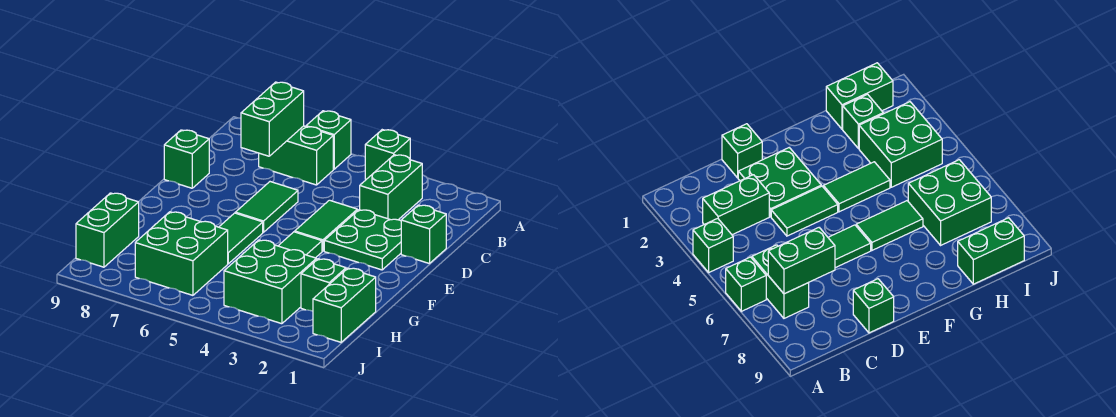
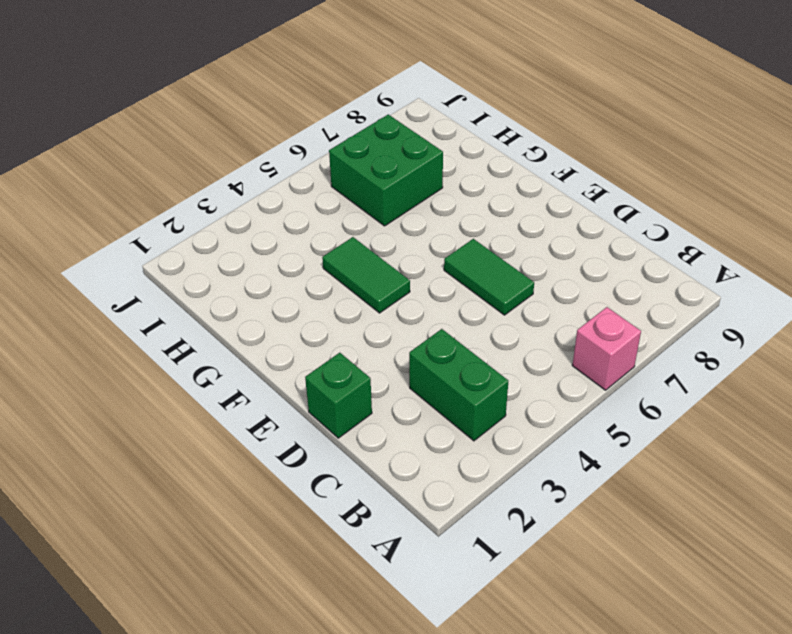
pink brick A6 level 1 -> green brick A6 level 1
none -> green brick A4 level 1
none -> green brick B6:B7 level 1
none -> green plate D2:E3 level 1

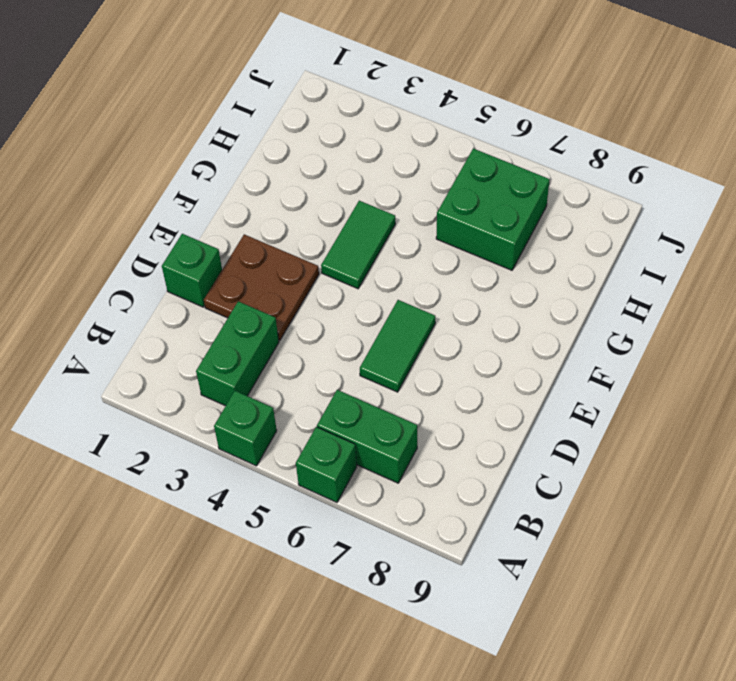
brown plate D2:E3 level 1 -> green plate D2:E3 level 1
none -> green tile D4:E4 level 1
none -> green brick D9 level 1
none -> green tile F6:G6 level 1

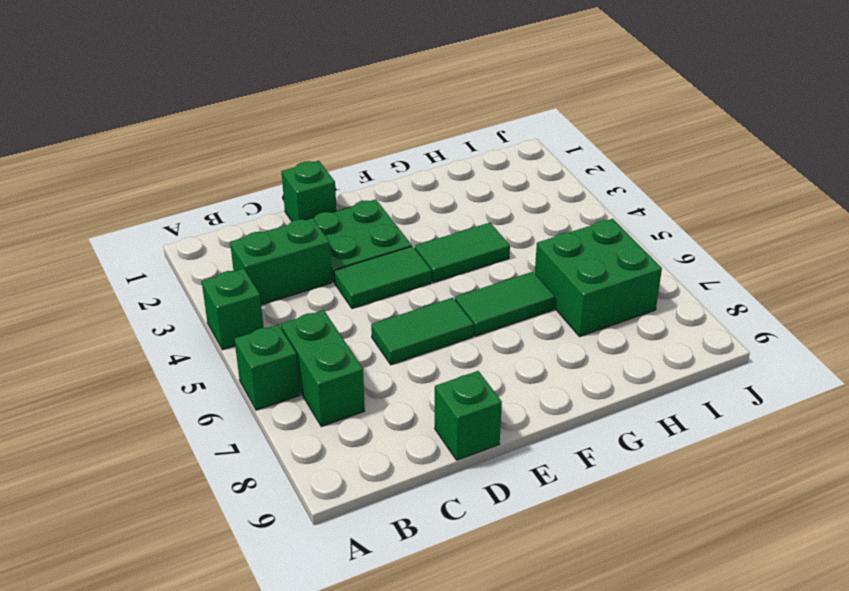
none -> green brick H1:I1 level 1
none -> green brick H2 level 1
none -> green brick H3:I4 level 1

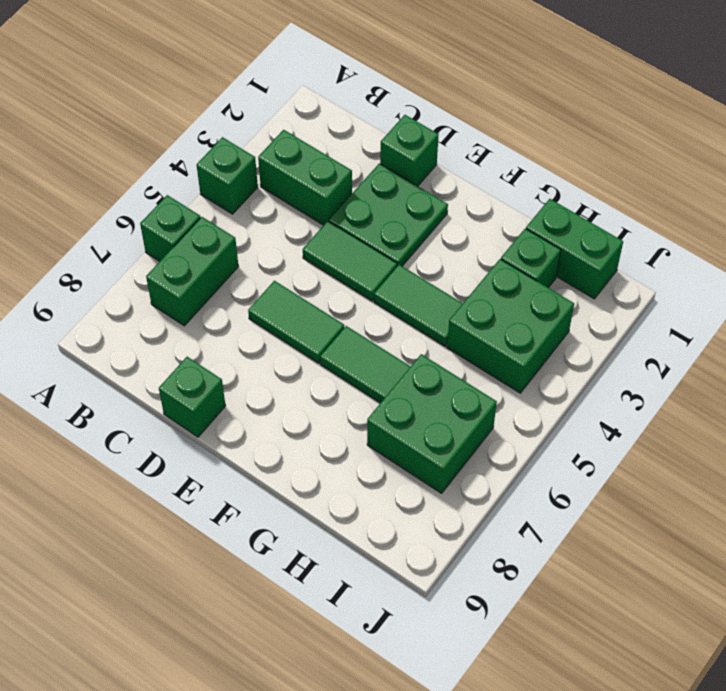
none -> green brick H9:I9 level 1
none -> green brick B7:C7 level 2

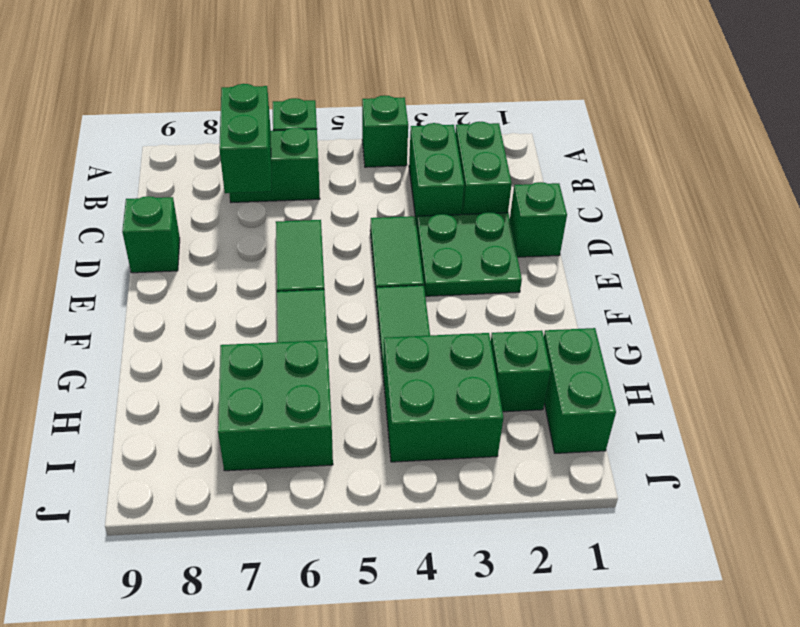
green brick B2:C2 level 1 -> green brick H9:I9 level 1

